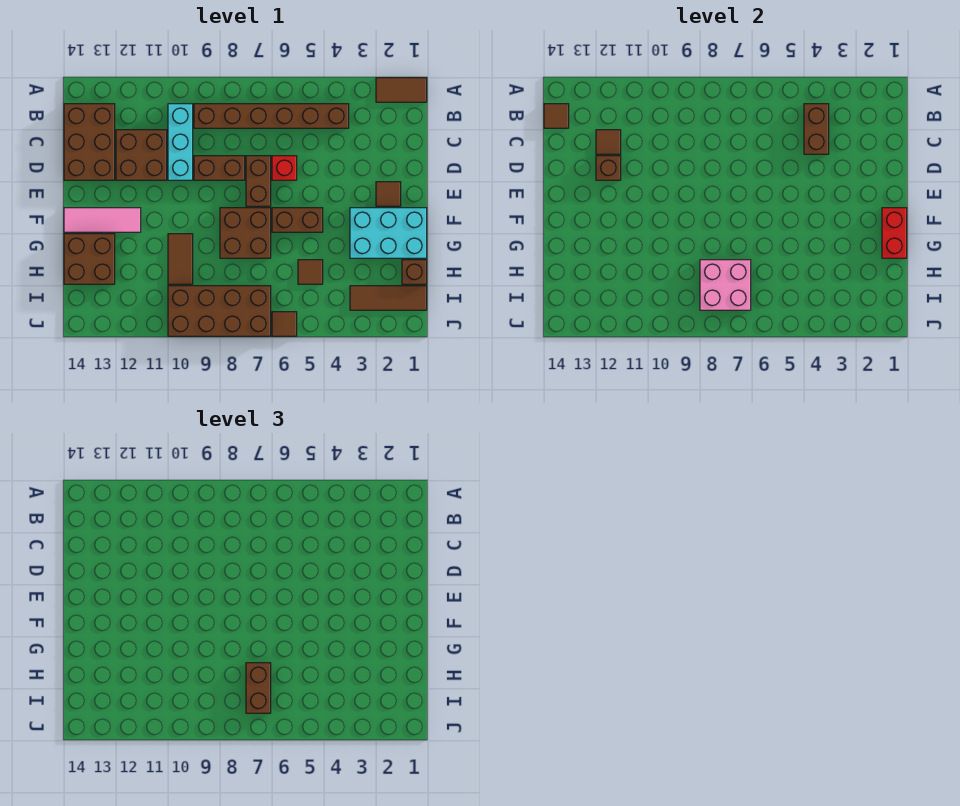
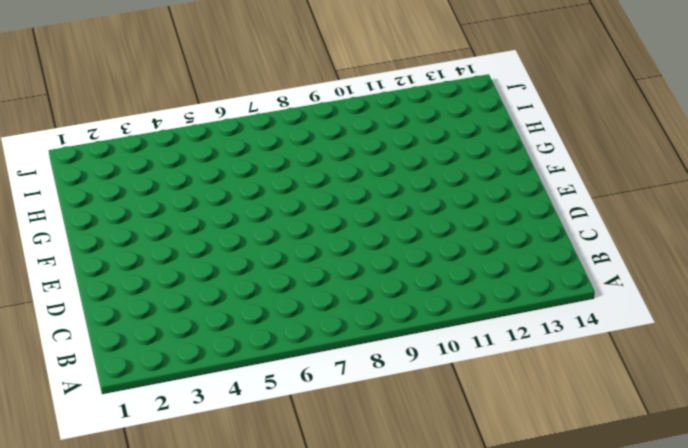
none -> brown tile A1:A2 level 1
none -> brown brick B4:B9 level 1
none -> cyan brick B10:D10 level 1

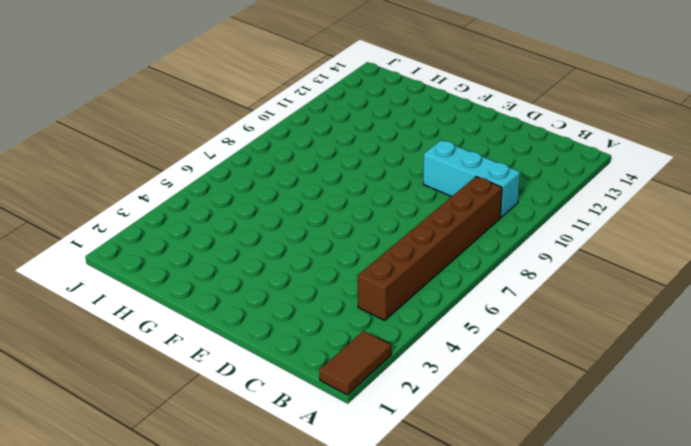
none -> brown brick B13:D14 level 1
none -> brown brick C11:D12 level 1
none -> red brick D6 level 1

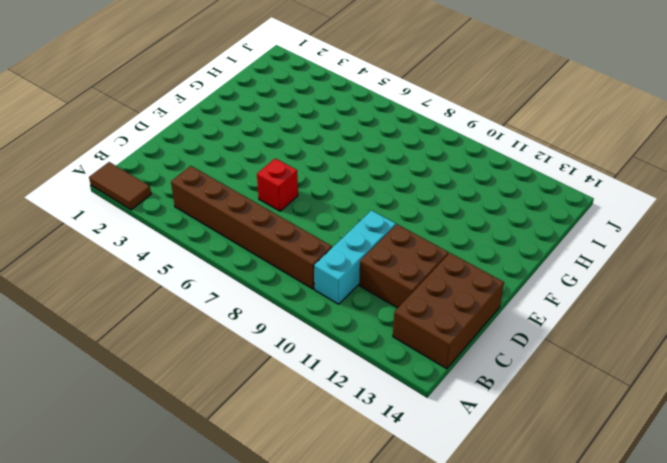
none -> brown brick D7:E7 level 1
none -> brown brick D8:D9 level 1
none -> brown tile E2 level 1

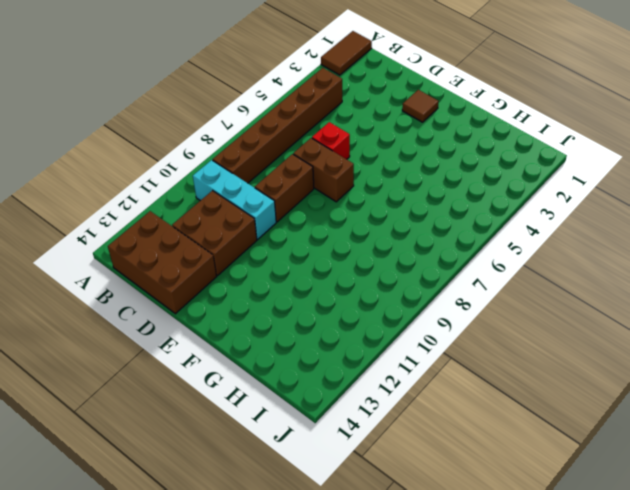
none -> cyan brick F1:G3 level 1
none -> brown brick F5:F6 level 1
none -> brown brick F7:G8 level 1

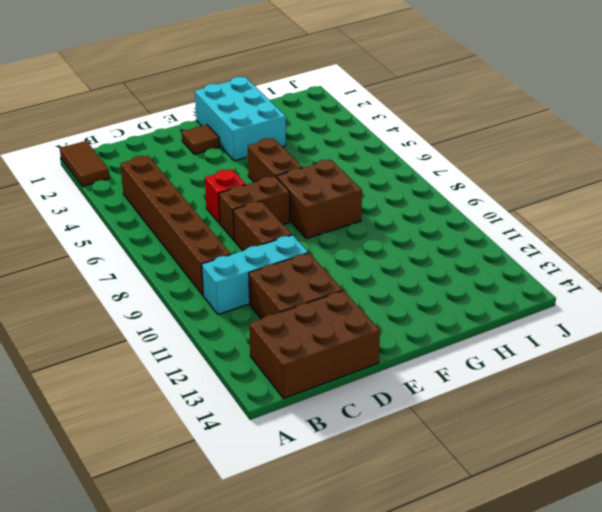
none -> pink tile F12:F14 level 1
none -> brown tile G10:H10 level 1
none -> brown brick G13:H14 level 1

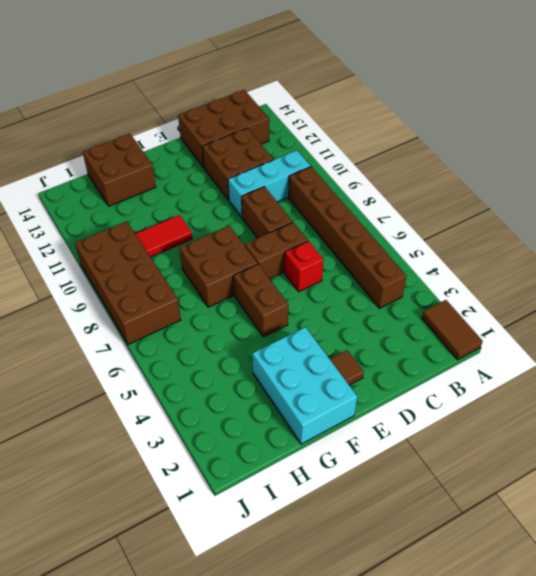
red tile G10:H10 level 1 -> brown tile G10:H10 level 1
none -> pink tile F12:F14 level 1
none -> brown brick H1 level 1
none -> brown tile H5 level 1

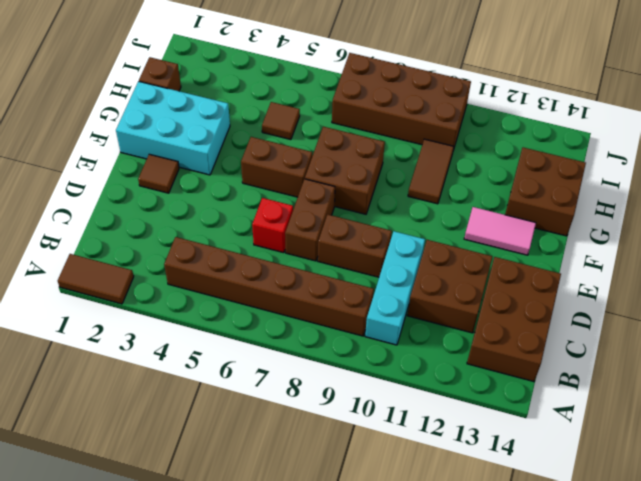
pink tile F12:F13 level 1 -> pink tile F12:F14 level 1
none -> brown tile I1:I3 level 1
none -> brown tile J6 level 1
none -> brown brick B4:C4 level 2

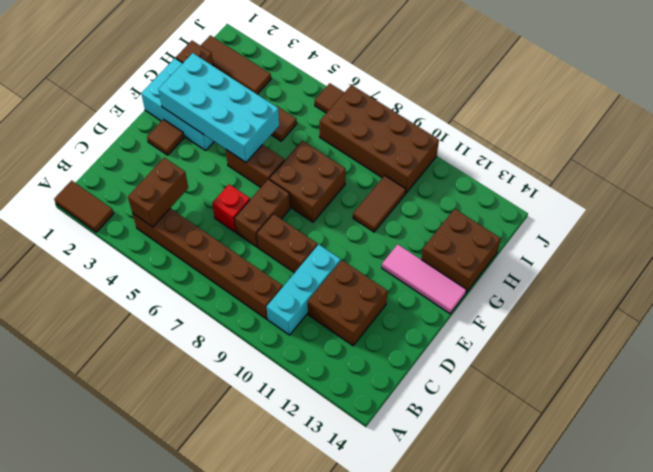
cyan brick F2:G5 level 2 -> none
none -> brown brick B13:D14 level 1
none -> brown tile B14 level 2
none -> brown tile C12 level 2

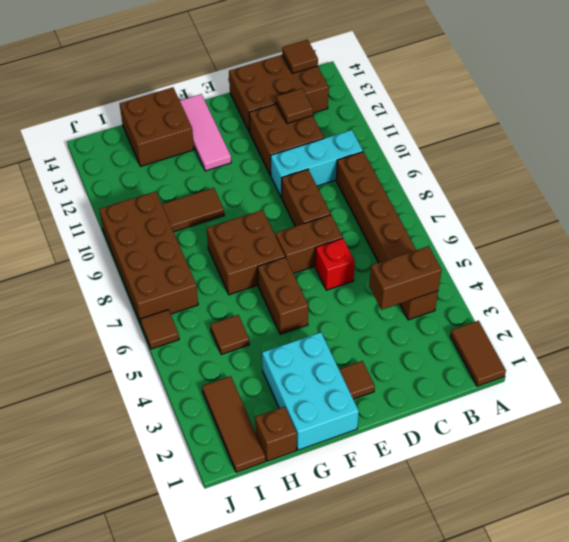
none -> brown brick D12 level 2
none -> red brick F1:G1 level 2
none -> pink brick H7:I8 level 2

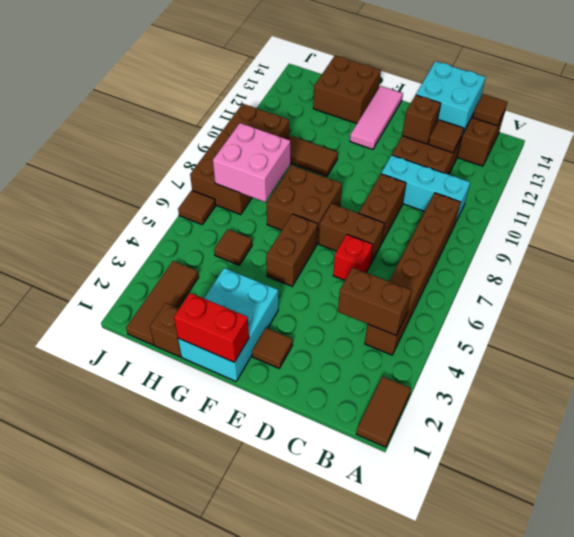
cyan brick C13:D14 level 2 -> none
none -> brown brick H7:I7 level 3

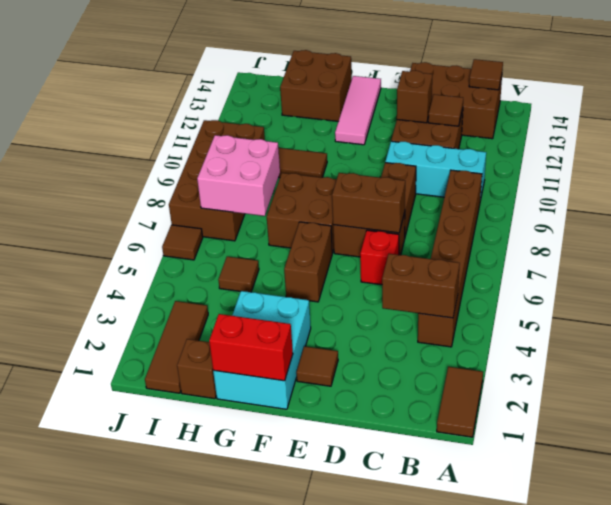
brown brick D7:E7 level 2 -> brown brick H7:I7 level 3

